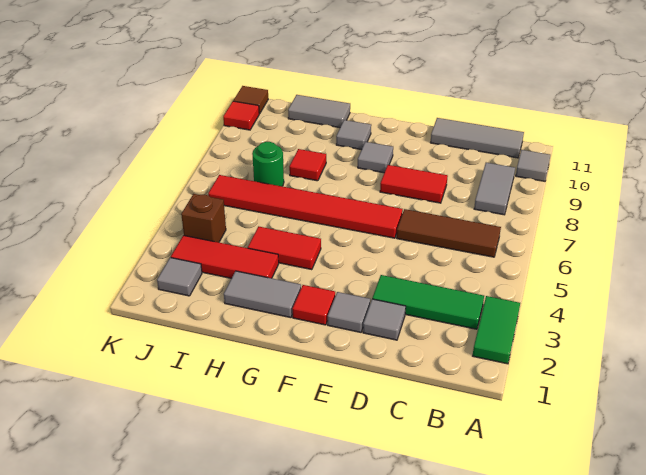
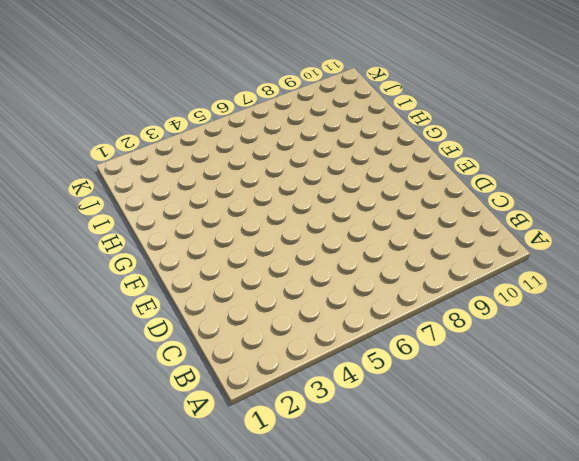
none -> green tile A2:A3 level 1
none -> grey tile A10 level 1
none -> green tile B3:D3 level 1

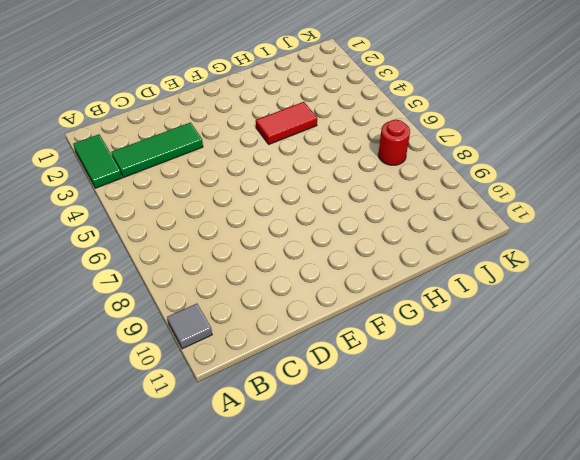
red round brick J7 level 1 -> none
none -> brown tile B6:D6 level 1
none -> grey tile B8:B9 level 1
none -> grey tile B11:D11 level 1

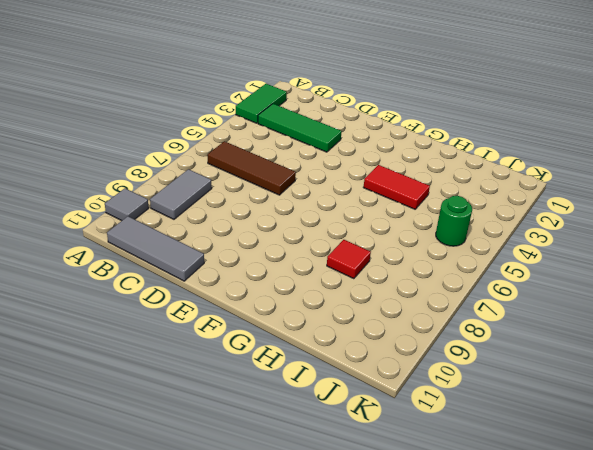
green round brick J5 level 1 -> green round brick I7 level 1
none -> grey tile D2 level 1
none -> red tile D8:E8 level 1
none -> grey tile E2 level 1

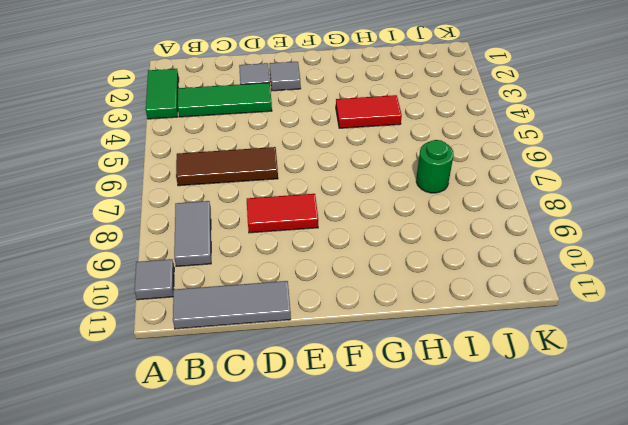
none -> red tile E6:J6 level 1
none -> red tile F2 level 1
none -> grey tile F9 level 1

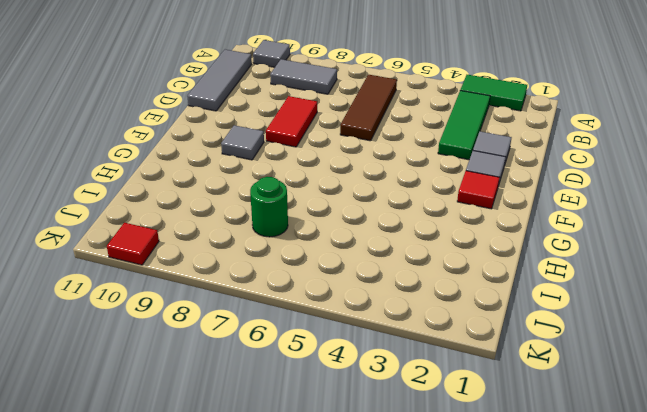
none -> red tile E6:J6 level 1
none -> grey tile G2:H2 level 1
none -> red tile G4:H4 level 1

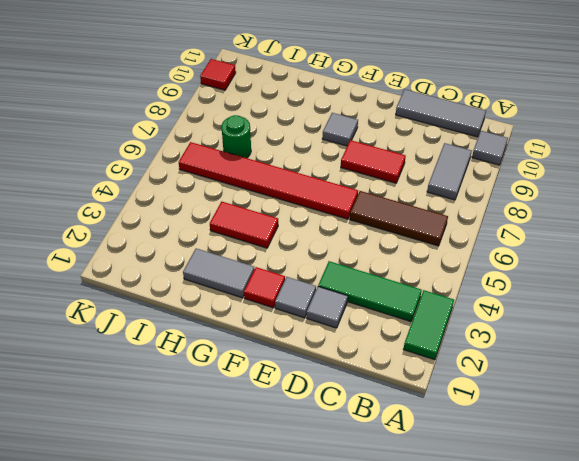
none -> grey tile G10 level 1
none -> red tile H3:J3 level 1
none -> red tile H8 level 1

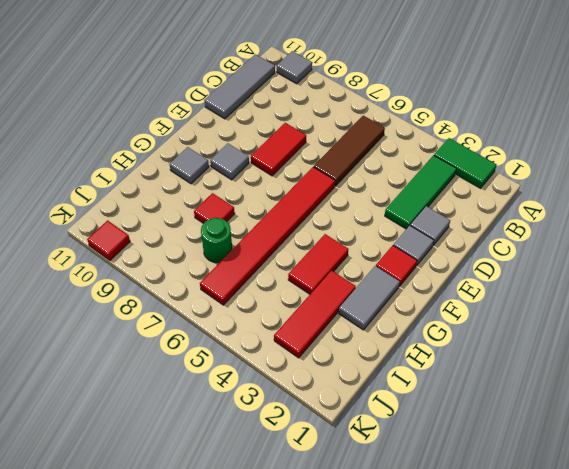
none -> grey tile B8:B9 level 1
none -> grey tile H11:I11 level 1
none -> grey tile J2 level 1

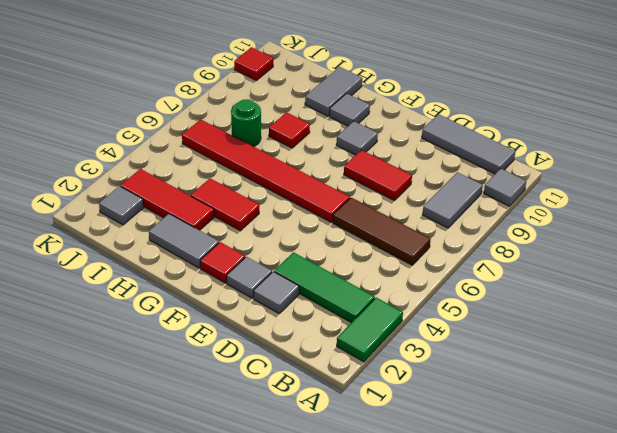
grey tile H10:H11 level 1 -> grey tile H11:I11 level 1
none -> brown brick J4 level 1
none -> brown tile K11 level 1

